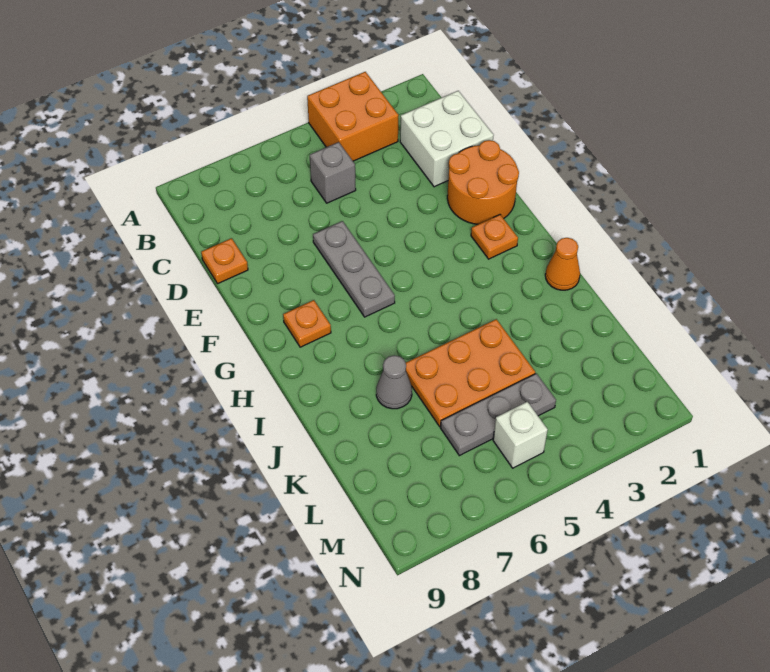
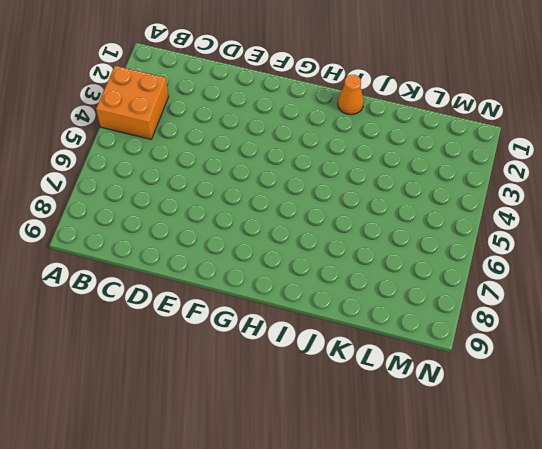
none -> white brick C1:D2 level 1
none -> grey brick C5 level 1
none -> orange plate D9 level 1

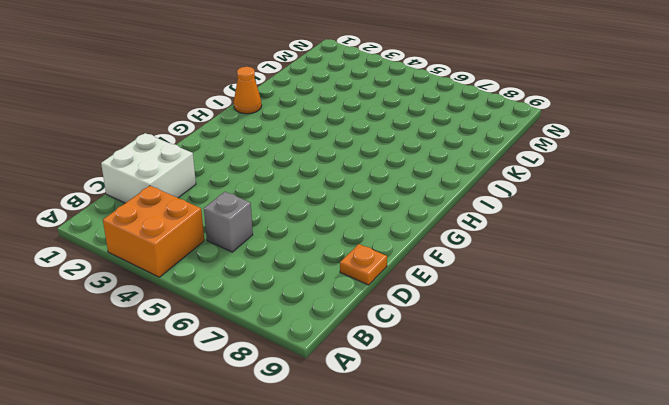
none -> orange round brick E1:F2 level 1
none -> grey plate E6:G6 level 1
none -> orange plate G2 level 1

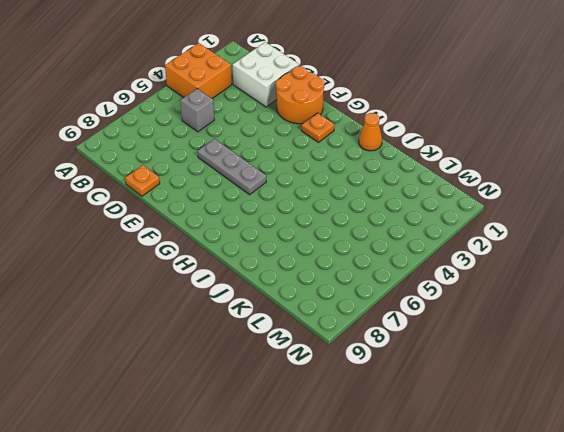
none -> orange plate G8 level 1
none -> orange plate J4:K6 level 1
none -> grey cone J7 level 1

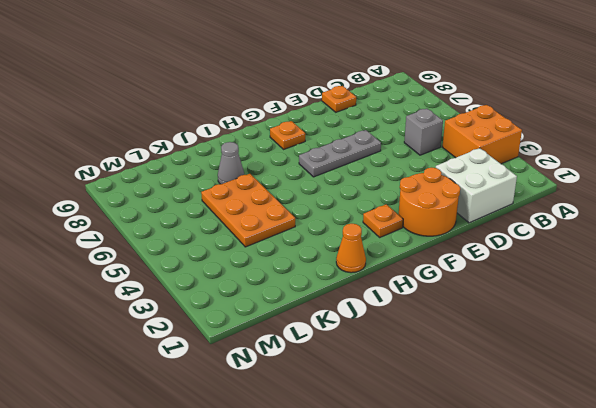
none -> grey plate L4:L6 level 1
none -> white brick M5 level 1

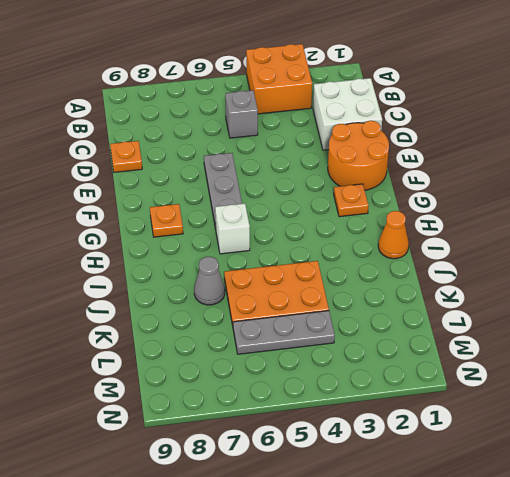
white brick H6 level 1 -> white brick M5 level 1

